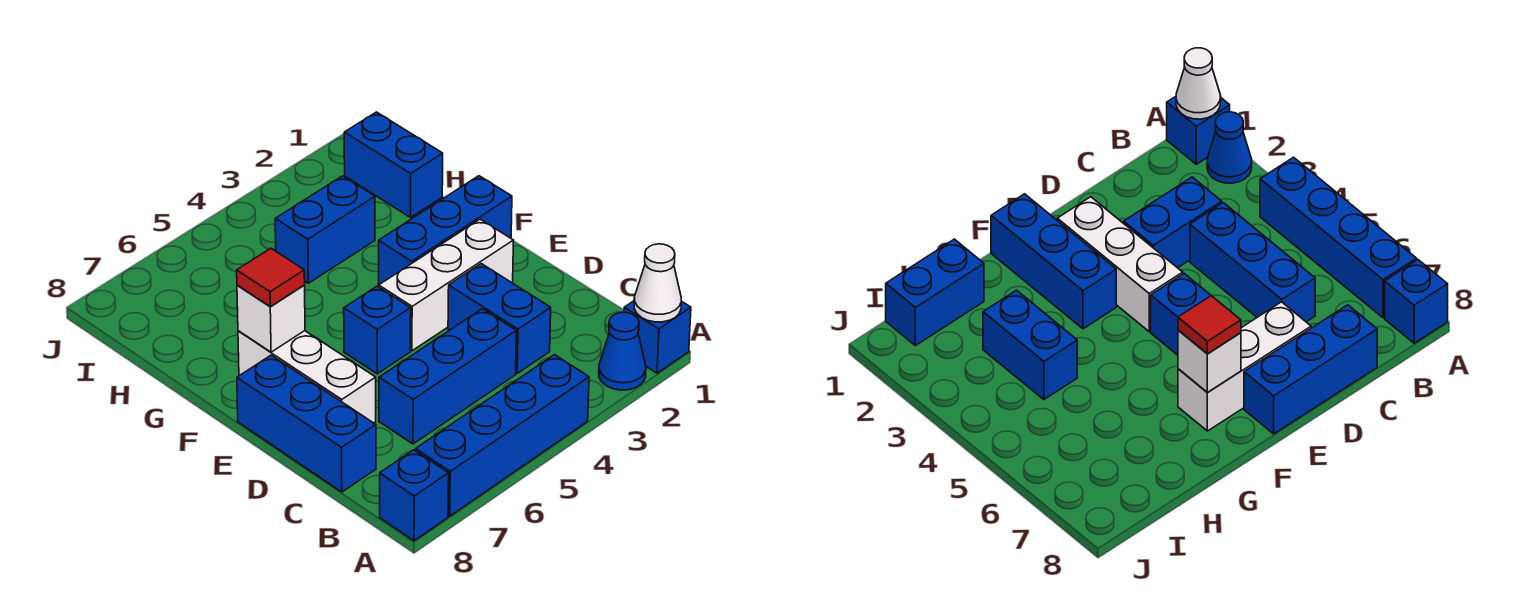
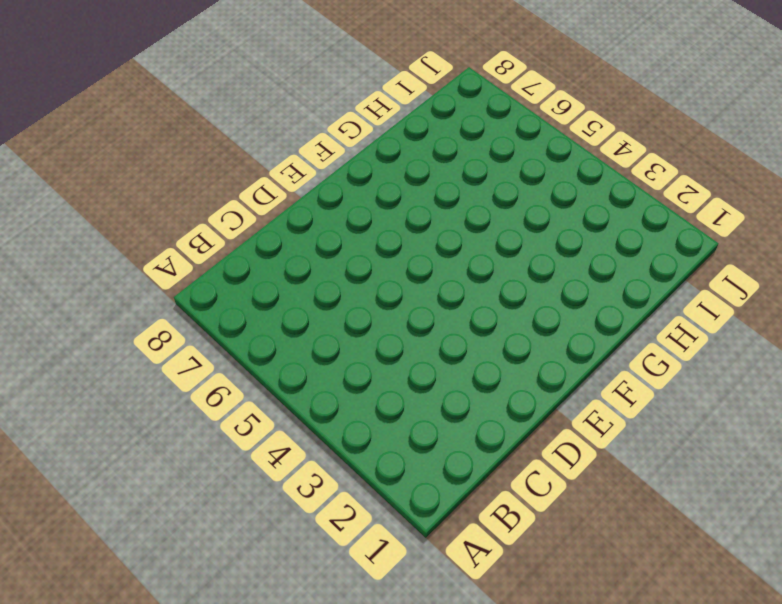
none -> blue brick A1 level 1
none -> blue cone A2 level 1
none -> blue brick A4:A7 level 1

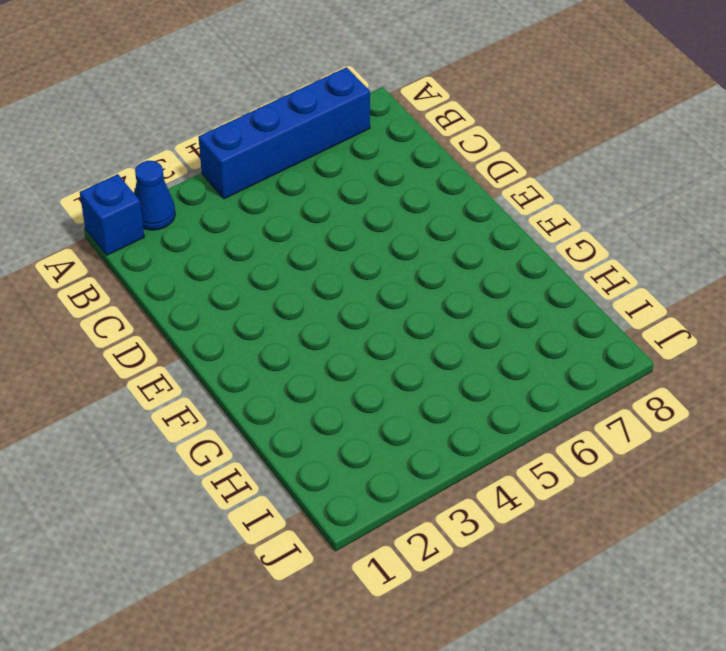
none -> blue brick A8 level 1
none -> blue brick C3:D3 level 1
none -> blue brick C4:C6 level 1

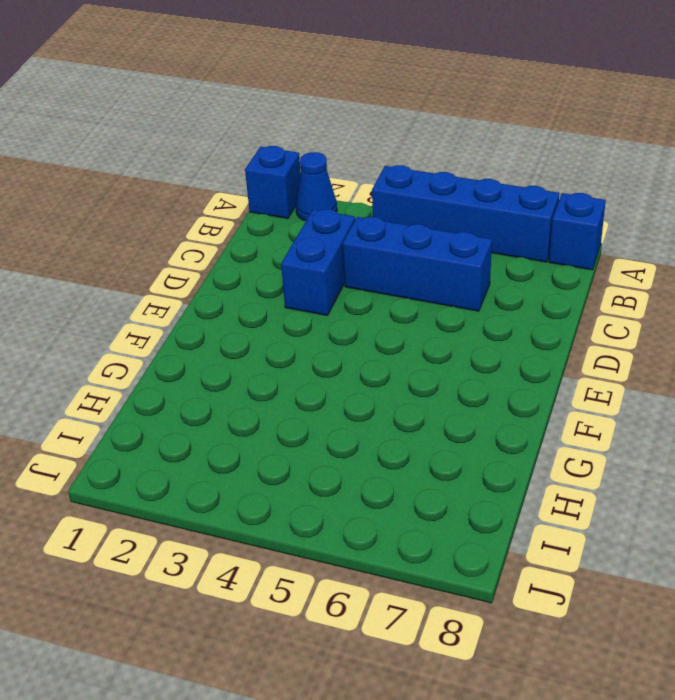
none -> blue brick C8:E8 level 1
none -> white brick D7:F7 level 1
none -> white brick E2:E4 level 1

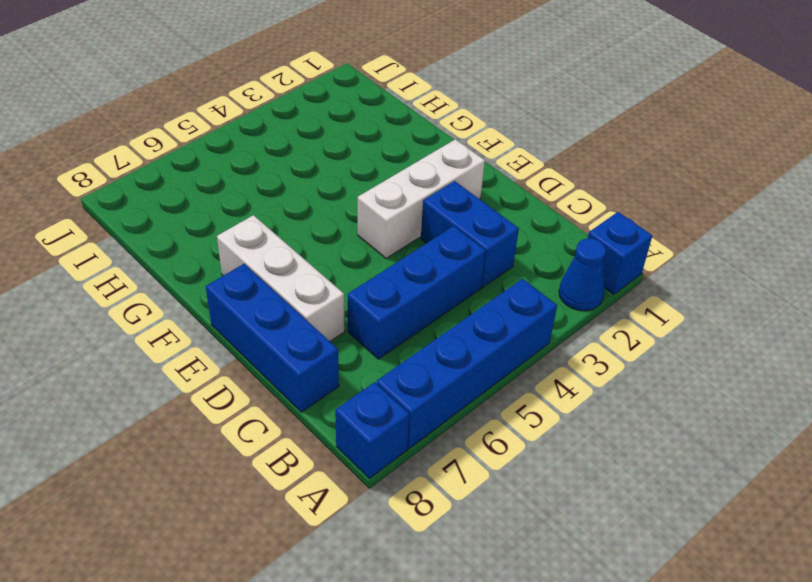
none -> blue brick E5 level 1
none -> blue brick F1:F3 level 1
none -> blue brick H1:I1 level 1

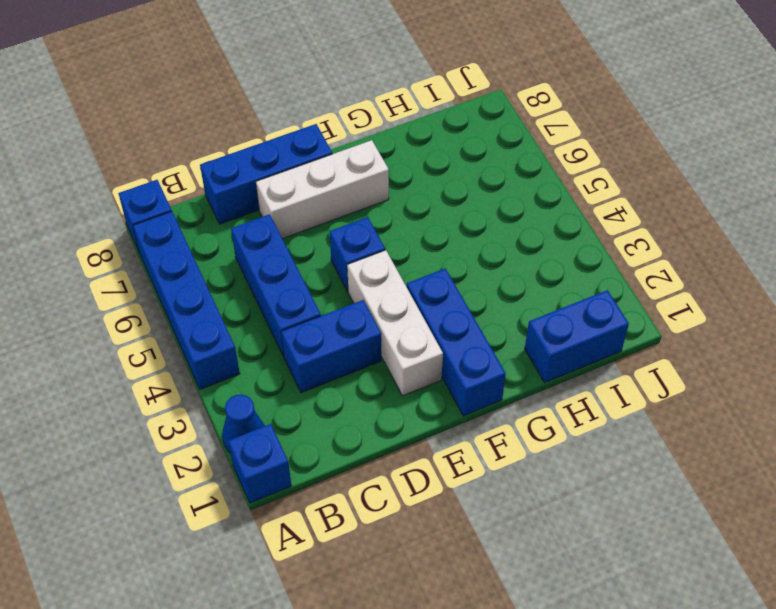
none -> blue brick H3:H4 level 1
none -> white cone A1 level 2
none -> white brick F7 level 2

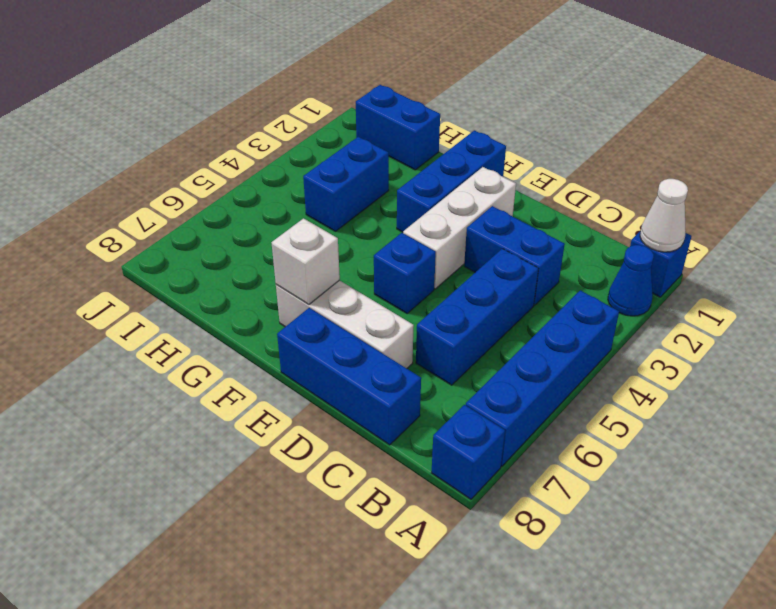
none -> red tile F7 level 3

